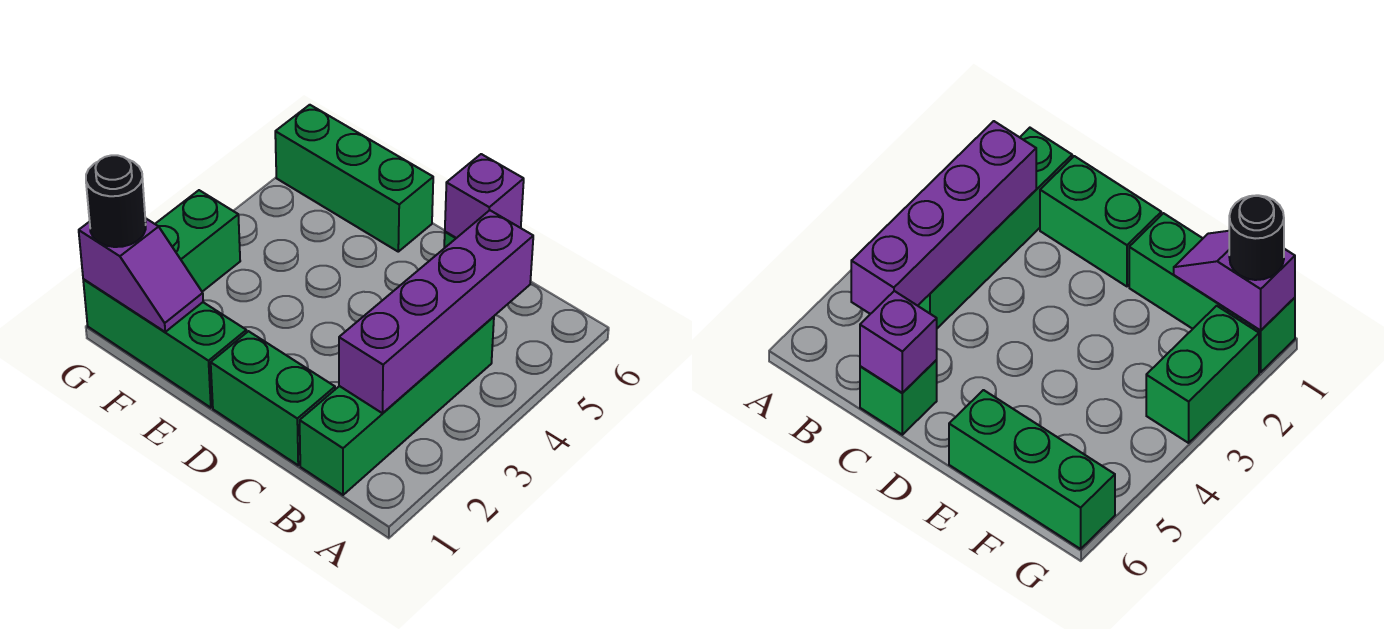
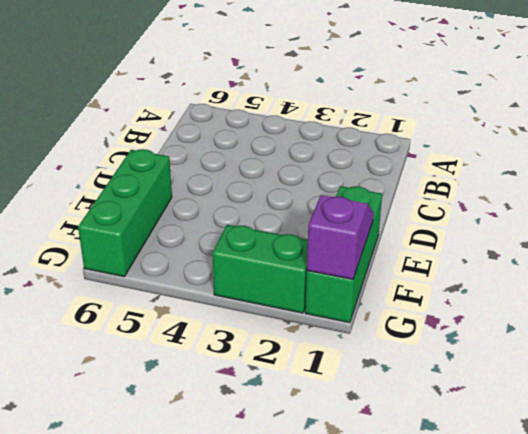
none -> green brick B1:B4 level 1
none -> green brick C1:D1 level 1

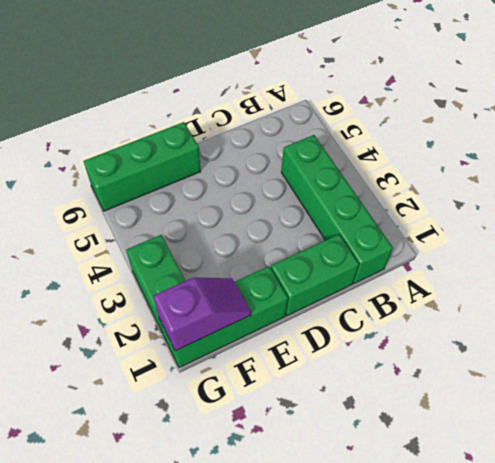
none -> green brick C6 level 1
none -> purple brick B2:B5 level 2

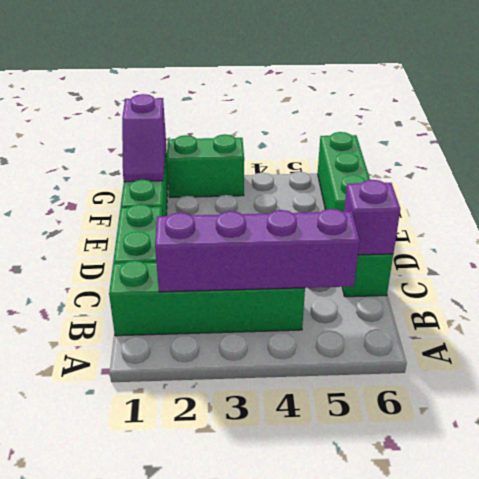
none -> black round brick G1 level 3

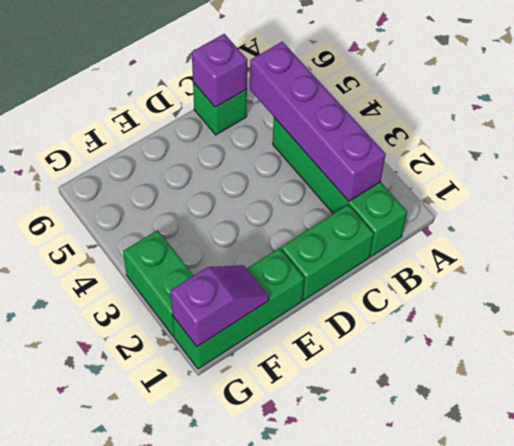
none -> green brick E6:G6 level 1
none -> black round brick G1 level 3

